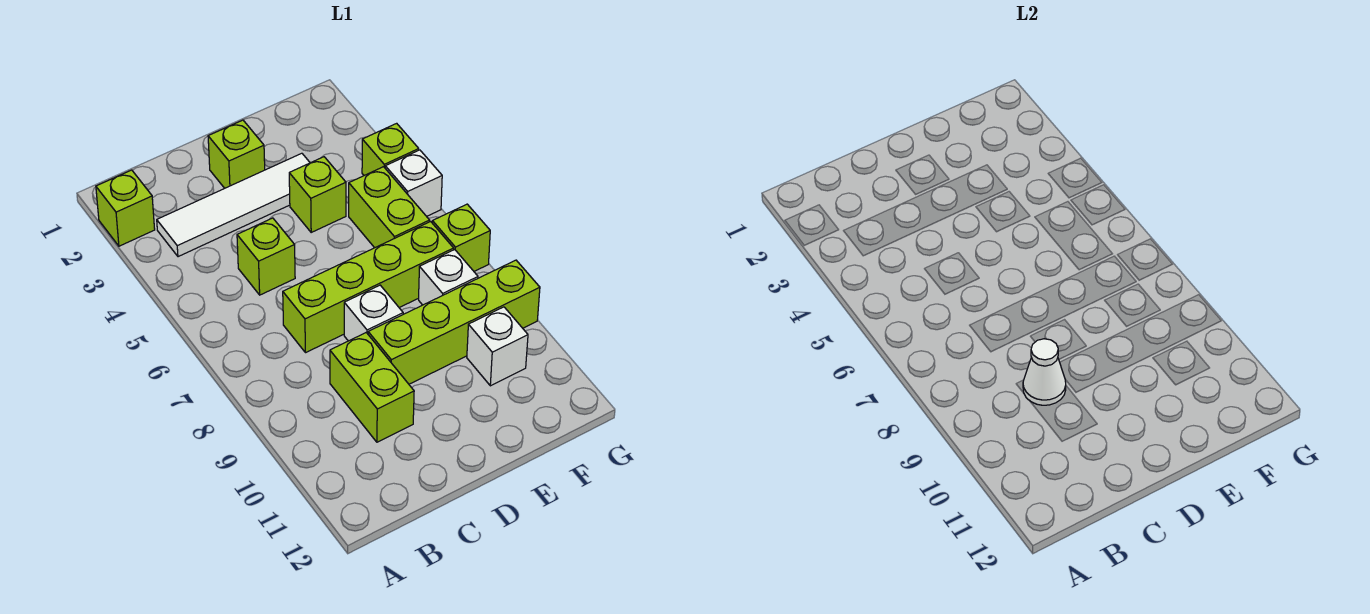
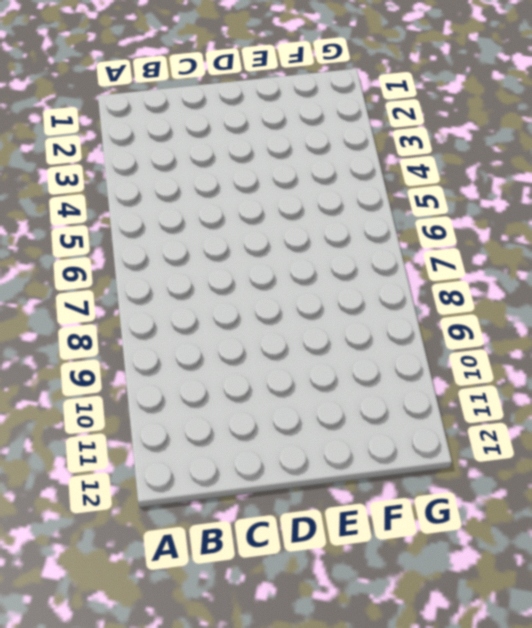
none -> lime brick A2 level 1
none -> white tile B3:E3 level 1
none -> lime brick C5 level 1

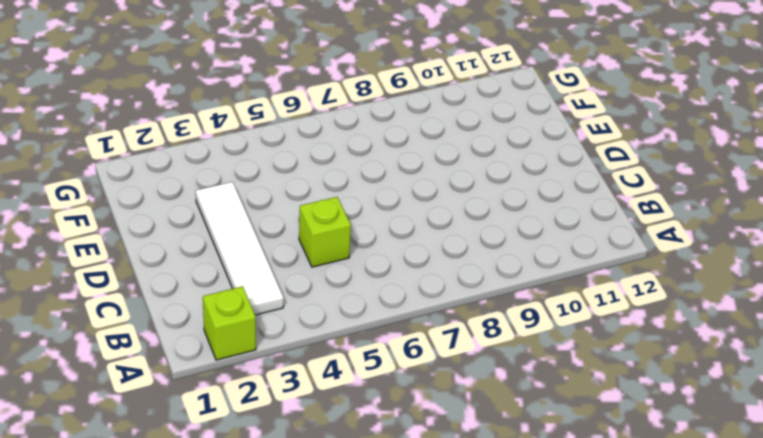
none -> lime brick C7:F7 level 1
none -> lime brick C9:C10 level 1
none -> lime brick D2 level 1

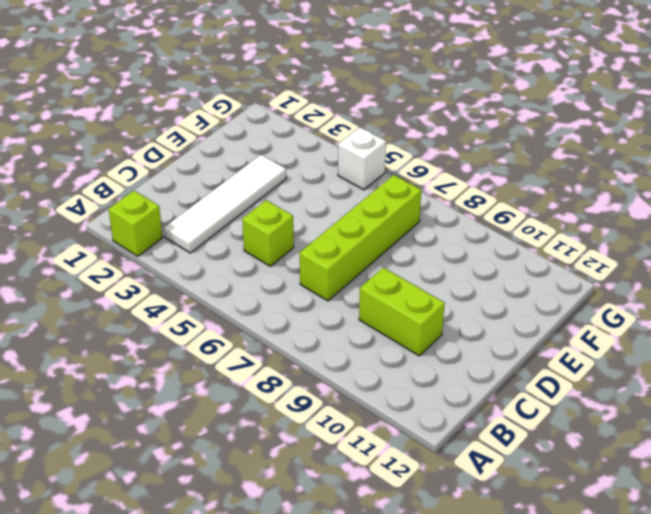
none -> lime brick D2 level 1
none -> white brick D8 level 1
none -> lime brick D9:G9 level 1

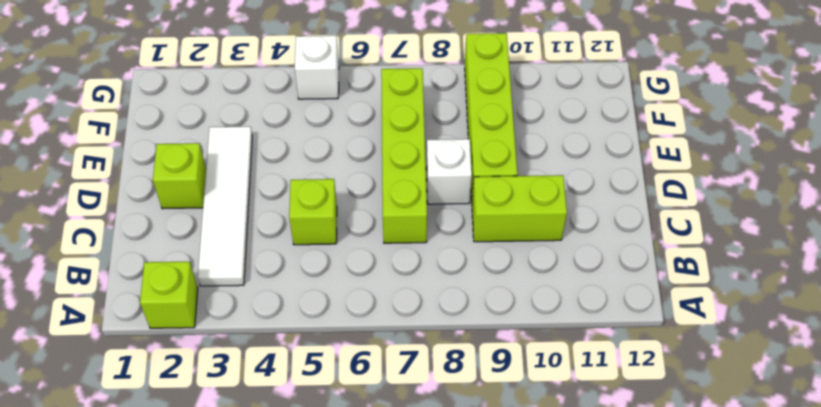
none -> lime brick E4 level 1
none -> lime brick F5:F6 level 1
none -> white brick F8 level 1

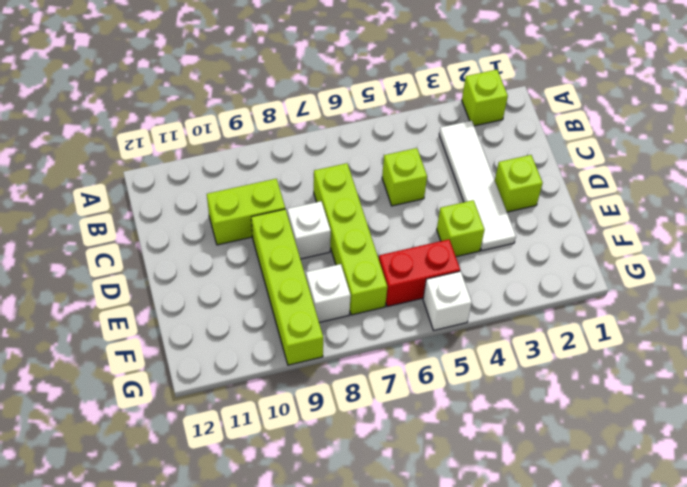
red brick F5:F6 level 1 -> lime brick F5:F6 level 1
none -> white brick F10 level 1
none -> lime brick G4 level 1
none -> lime brick G7 level 1

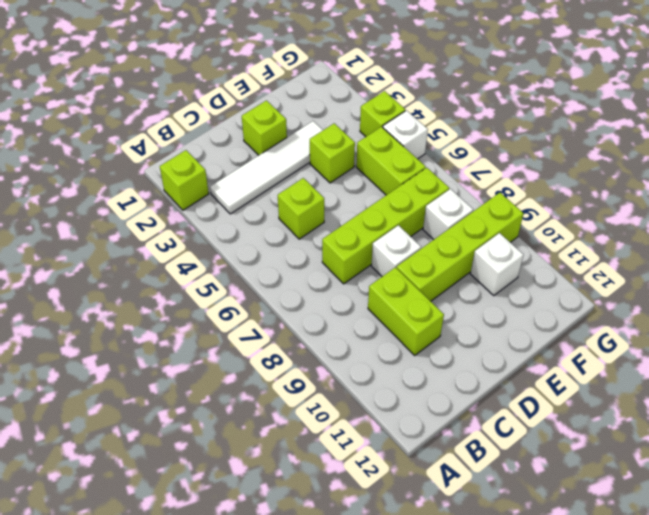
none -> lime brick G7 level 1
none -> white cone C9 level 2

